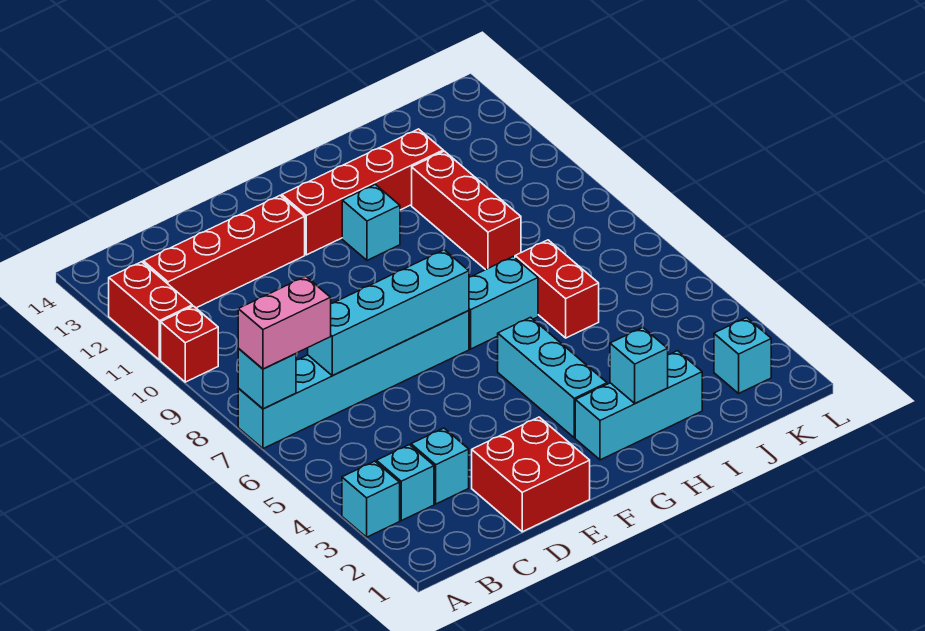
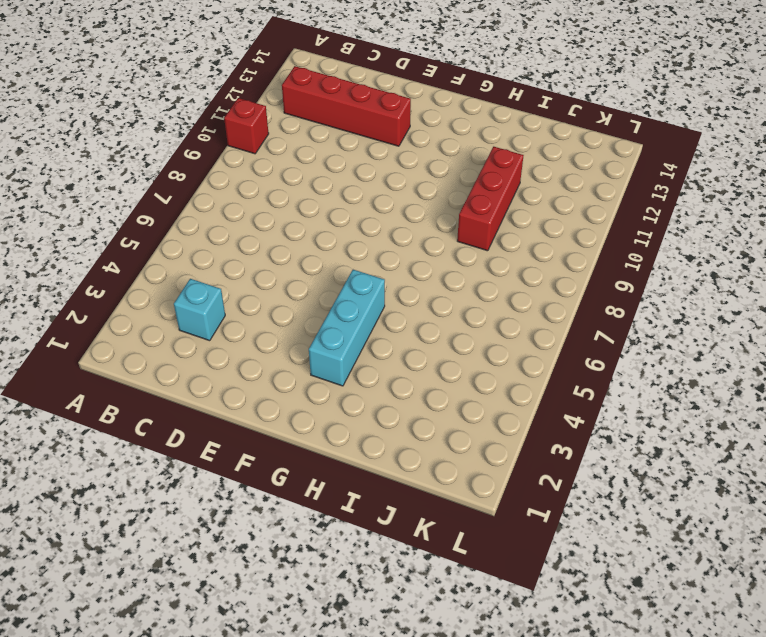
none -> cyan brick A3 level 1
none -> cyan brick A7:F7 level 1
none -> red brick A11:A12 level 1

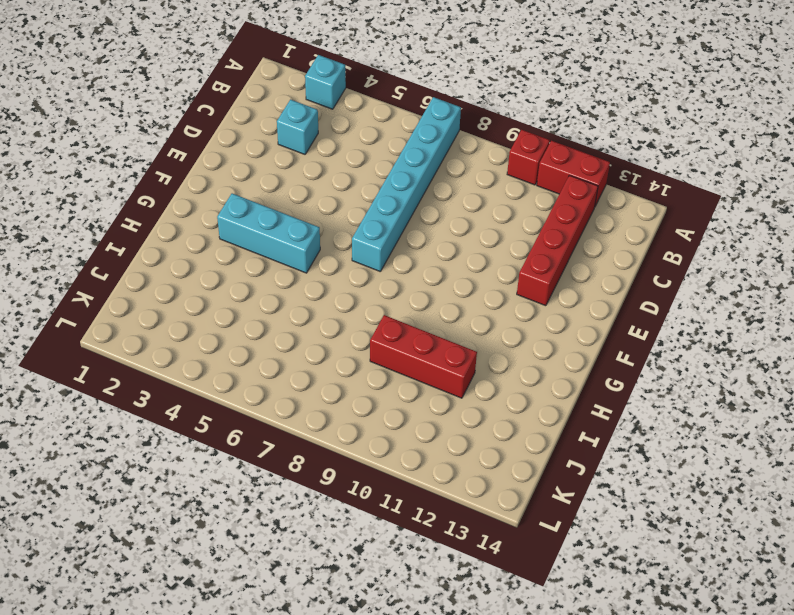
none -> cyan brick B3 level 1
none -> red brick D1:E2 level 1
none -> red brick F12:I12 level 1

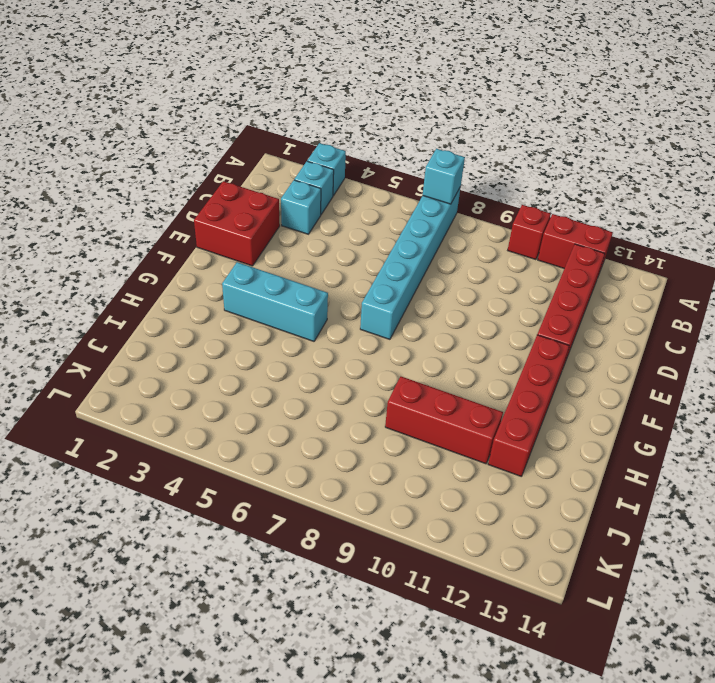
none -> cyan brick G2:I2 level 1
none -> cyan brick G7:H7 level 1
none -> cyan brick G11 level 1

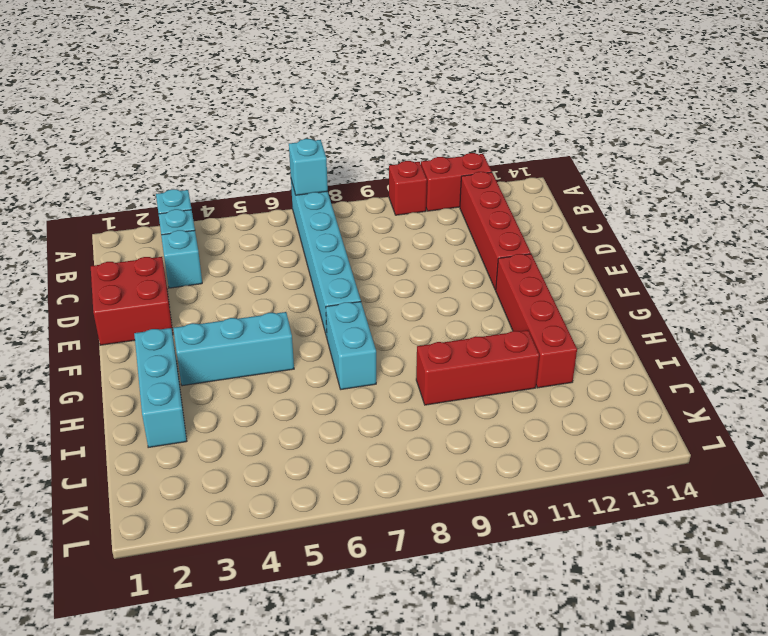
none -> cyan brick G11 level 1
none -> red brick I6:I7 level 1
none -> cyan brick K2 level 1

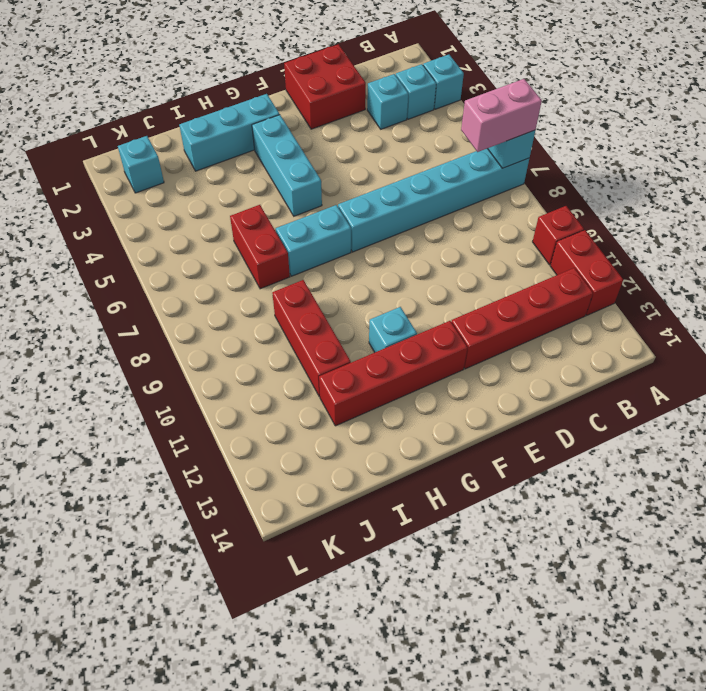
none -> cyan brick C7:F7 level 2
none -> cyan brick H2 level 2

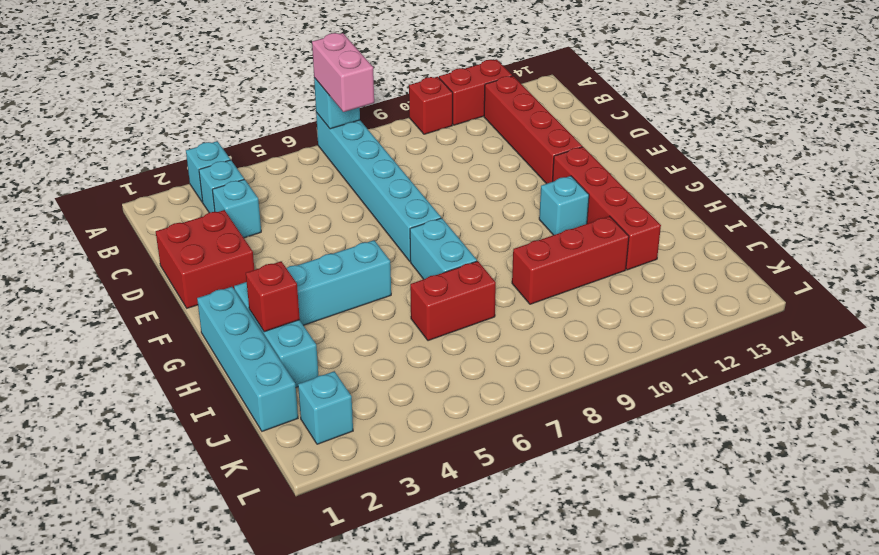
cyan brick G1:J1 level 1 -> cyan brick C7:F7 level 2
red brick H2 level 2 -> cyan brick H2 level 2

